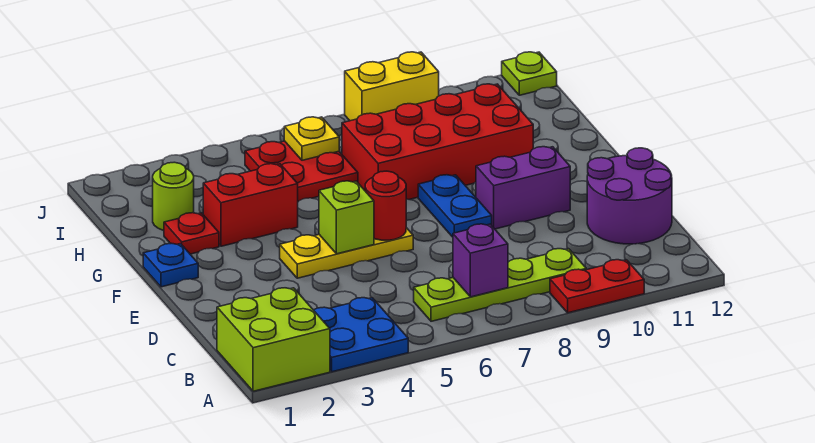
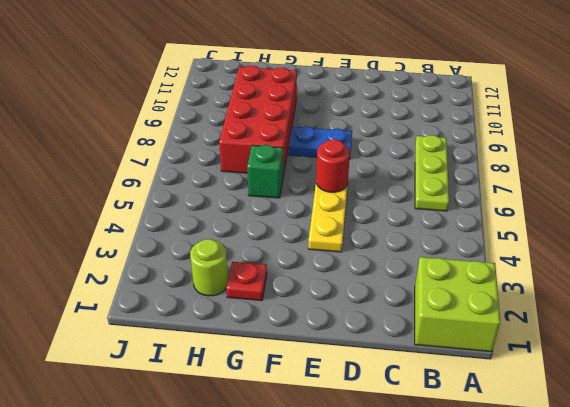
lime plate B6:B8 level 1 -> lime plate B6:B9 level 1
green brick G6 level 1 -> none
none -> blue plate A3:B4 level 1
none -> red plate A9:A10 level 1
none -> purple round brick C11:D12 level 1

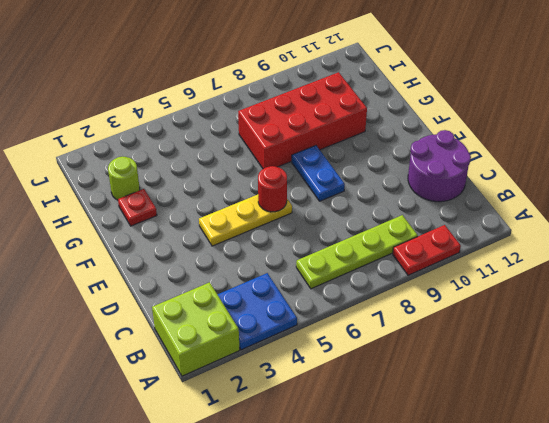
none -> purple brick E9:E10 level 1
none -> blue plate F1 level 1
none -> red brick G3:G4 level 1

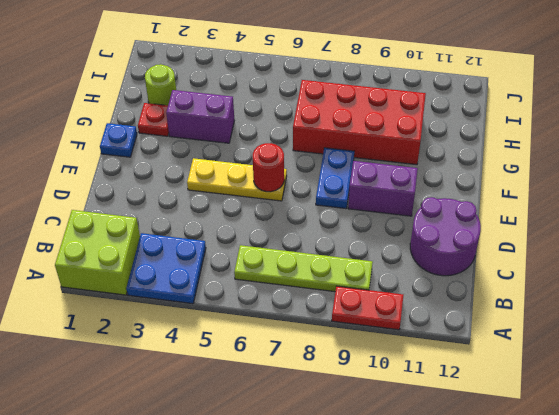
purple brick G3:G4 level 1 -> red brick G3:G4 level 1
none -> red plate H5:I6 level 1
none -> yellow brick J8:J9 level 1
none -> lime plate J12 level 1

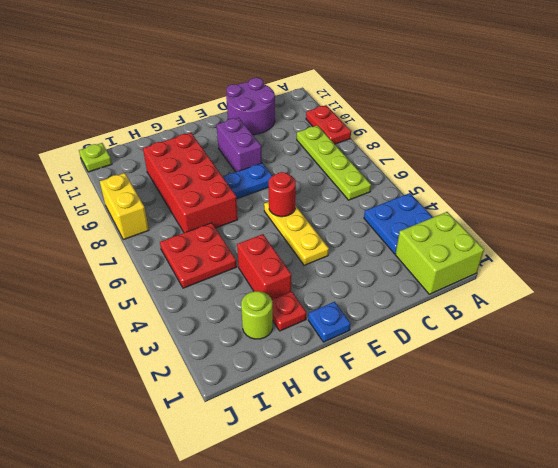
none -> purple brick B7 level 2
none -> lime brick E5 level 2
none -> yellow plate I6 level 2

